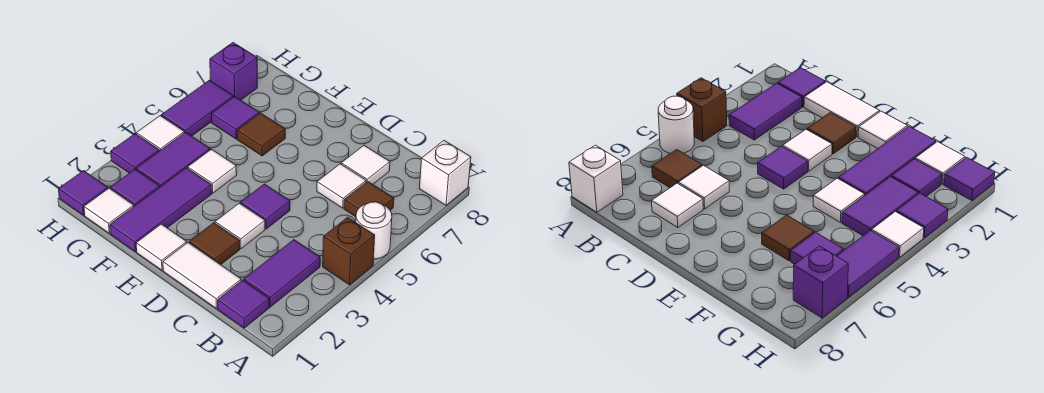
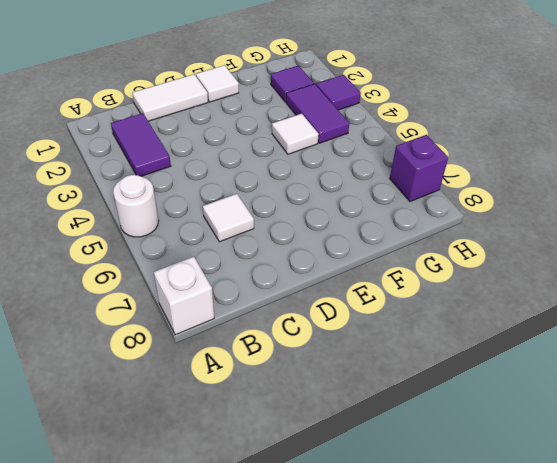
none -> brown brick A4 level 1
none -> purple tile B1 level 1
none -> brown tile B6 level 1

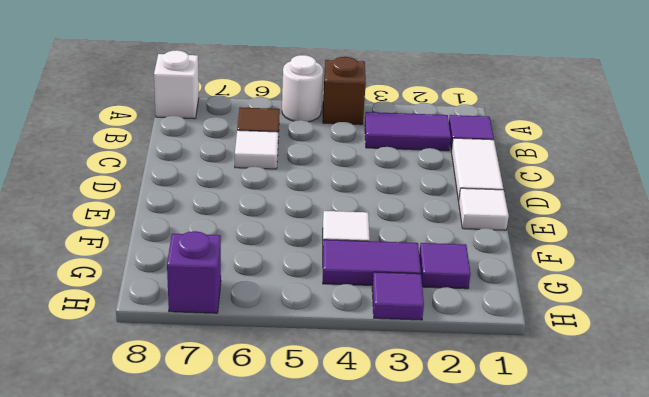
none -> white tile C7 level 1
none -> brown tile D2 level 1
none -> white tile D3 level 1

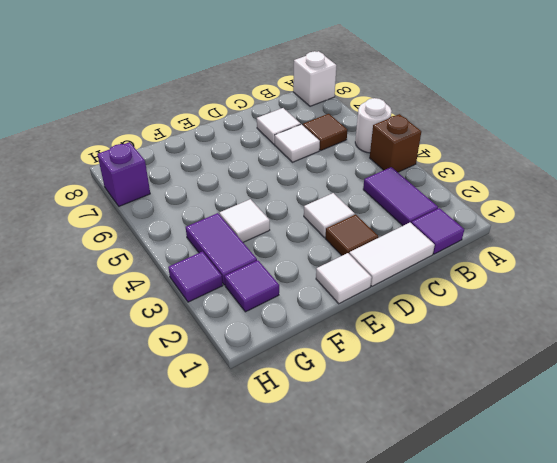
none -> purple tile D4 level 1
none -> purple tile F1:F3 level 1
none -> brown tile F6 level 1

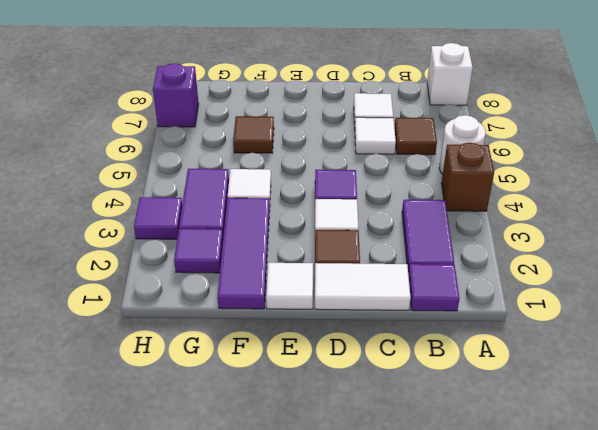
none -> white tile G1 level 1
none -> purple tile G6 level 1
none -> purple tile H1 level 1

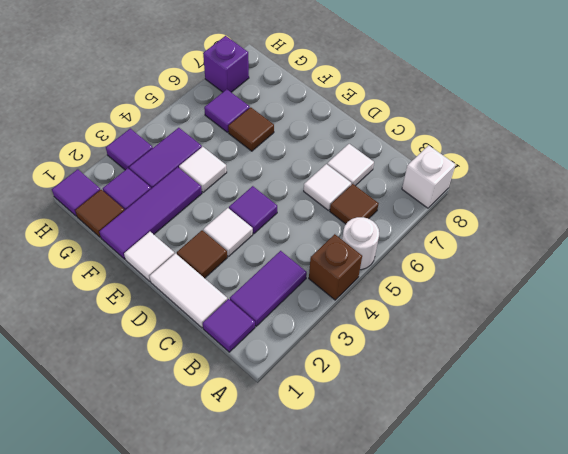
brown tile G1 level 1 -> white tile G1 level 1
none -> white tile H4 level 1
none -> purple tile H5:H6 level 1

